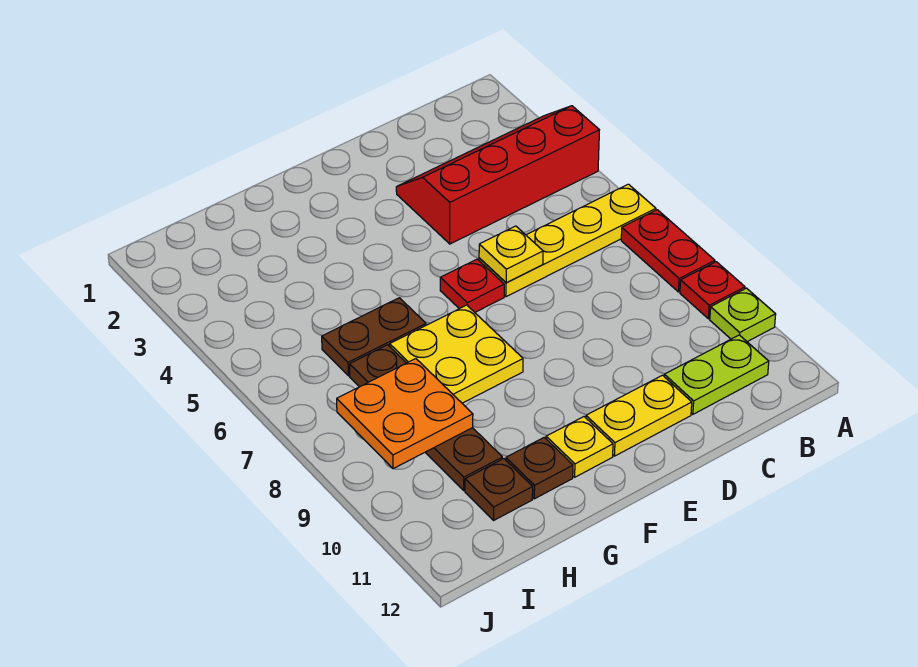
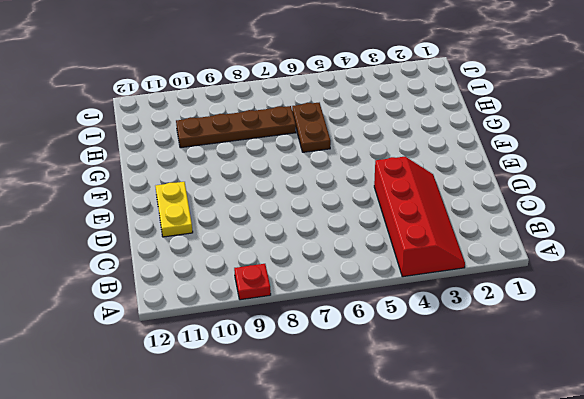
none -> yellow plate A6:D6 level 1
none -> red plate A7:A8 level 1
none -> lime plate A10 level 1

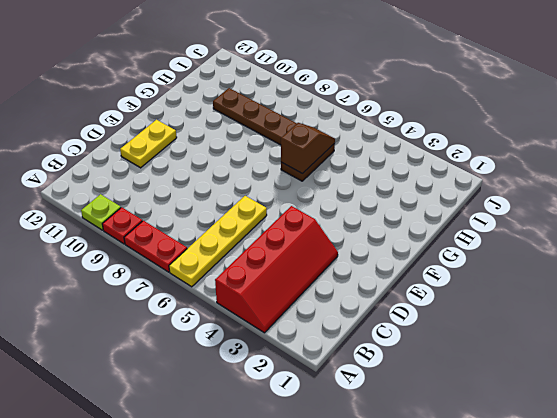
brown slope G6:H6 level 2 top G -> none
none -> lime plate B11:C11 level 1
none -> red plate E6 level 1
none -> yellow plate F7:G8 level 1

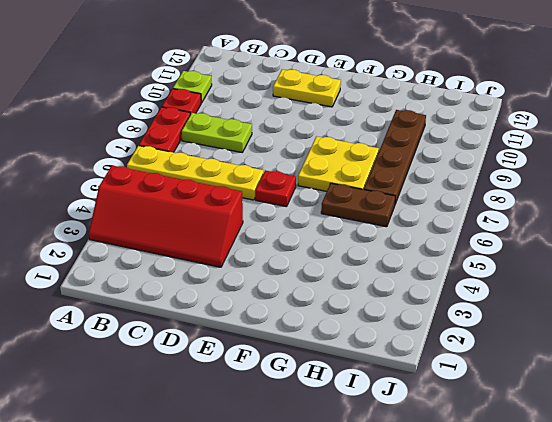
lime plate B8:C8 level 1 -> lime plate B11:C11 level 1
none -> yellow plate F11 level 1
none -> brown plate G11 level 1
none -> brown plate H11 level 1

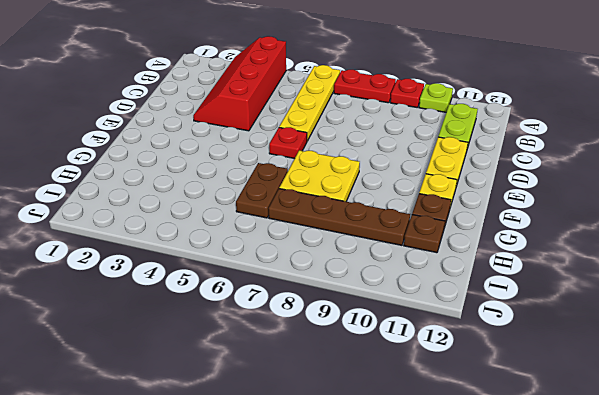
none -> yellow plate D6 level 2
none -> orange plate H8:I9 level 2

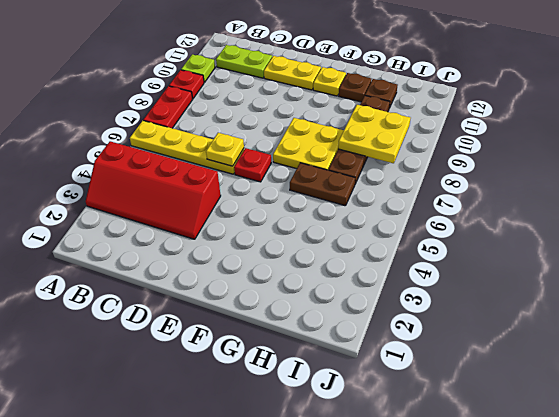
yellow plate H8:I9 level 2 -> orange plate H8:I9 level 2

